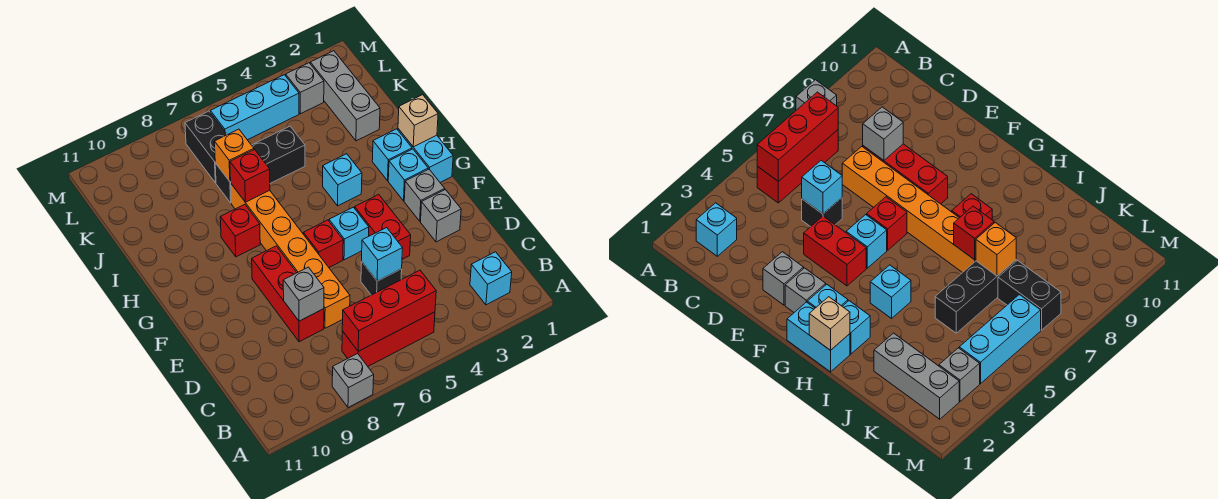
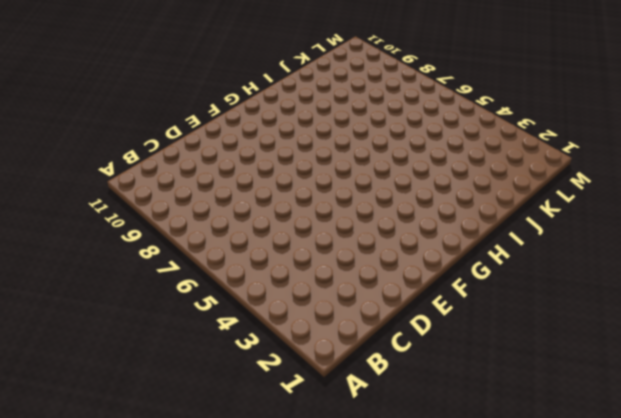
none -> grey brick A8 level 1
none -> cyan brick B2 level 1
none -> red brick B5:B7 level 1

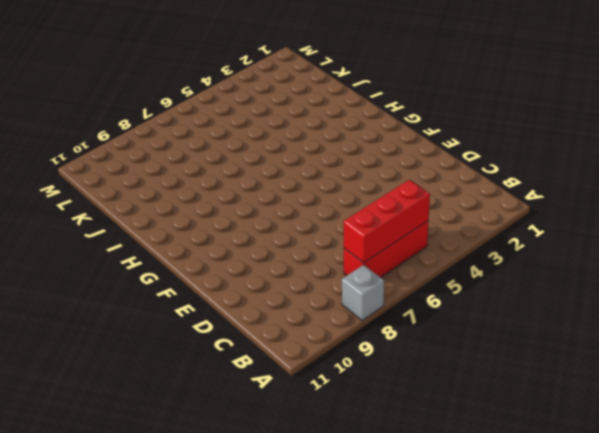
none -> cyan brick B2 level 1
none -> black brick D5 level 1
none -> orange brick D7:I7 level 1

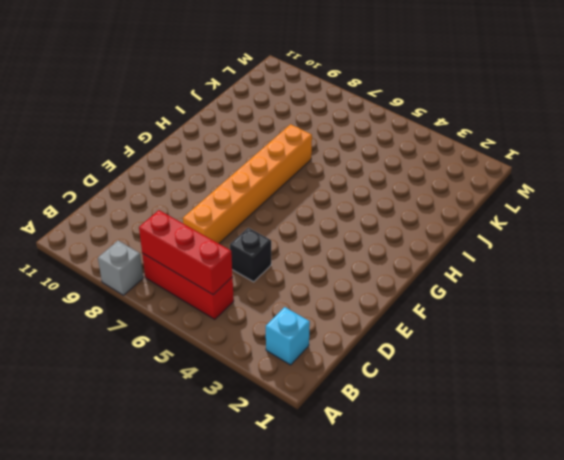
none -> red brick D8:F8 level 1
none -> grey brick E2 level 1
none -> red brick E4:F4 level 1

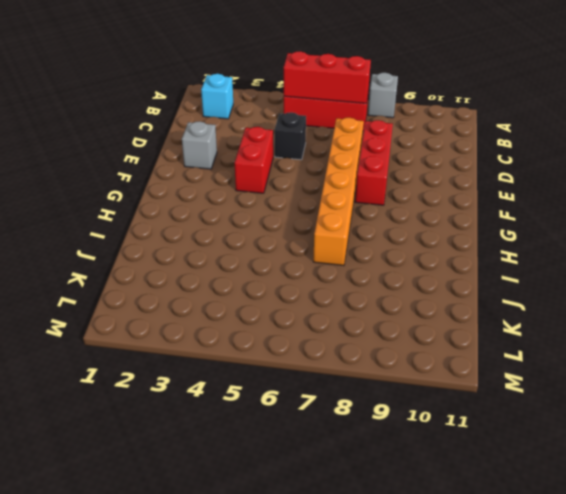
none -> grey brick F2 level 1
none -> cyan brick F5 level 1
none -> red brick F6 level 1

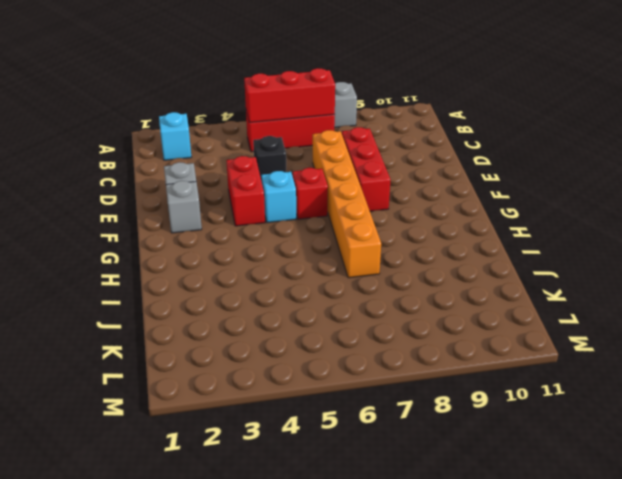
none -> cyan brick G1:H1 level 1
none -> cyan brick G2 level 1
none -> cyan brick H2 level 1

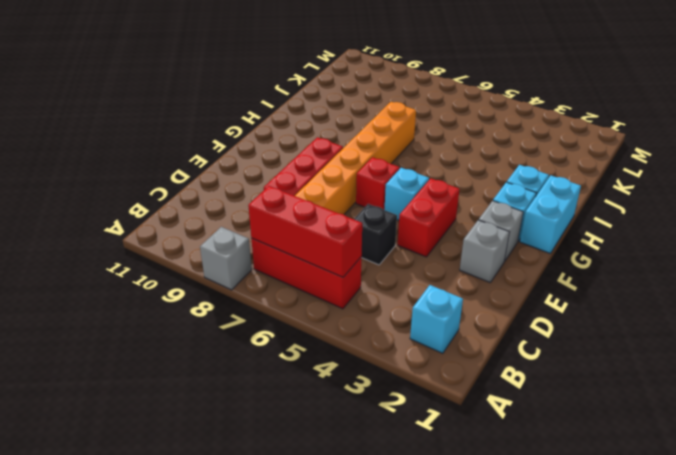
none -> cyan brick H4 level 1
none -> red brick H8 level 1
none -> grey brick J2:L2 level 1

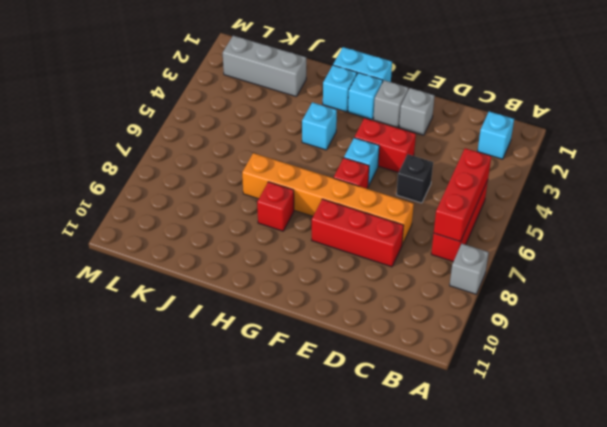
none -> black brick J5:J7 level 1
none -> black brick K7:L7 level 1
none -> grey brick L3 level 1

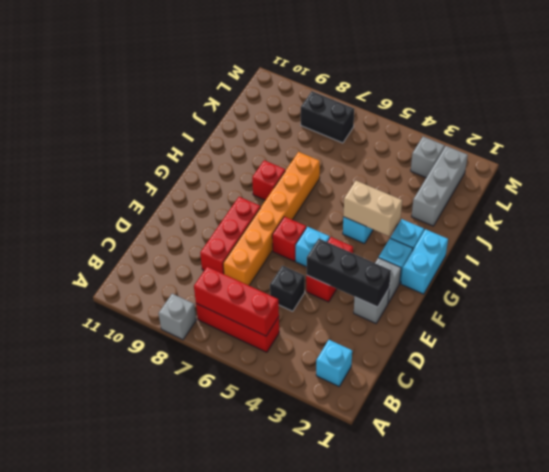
black brick E2:E4 level 2 -> black brick J5:J7 level 1
tan brick H3:H4 level 2 -> none
black brick L7:L8 level 1 -> black brick K7:L7 level 1
none -> cyan brick L4:L6 level 1
none -> cyan brick D5 level 2
none -> grey brick D8 level 2

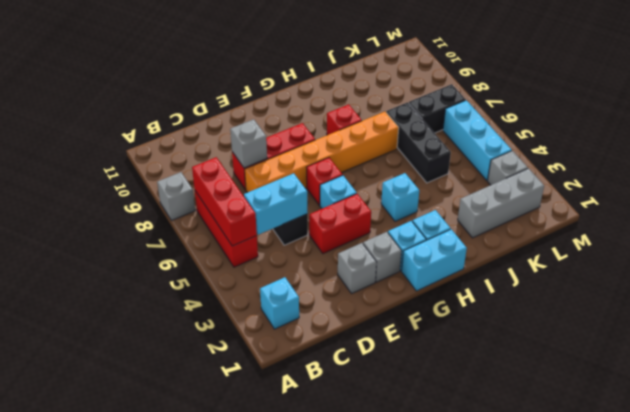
cyan brick C5:D5 level 2 -> cyan brick D5 level 2
none -> tan brick H1 level 2
none -> red brick I7 level 2
none -> orange brick J7 level 2

